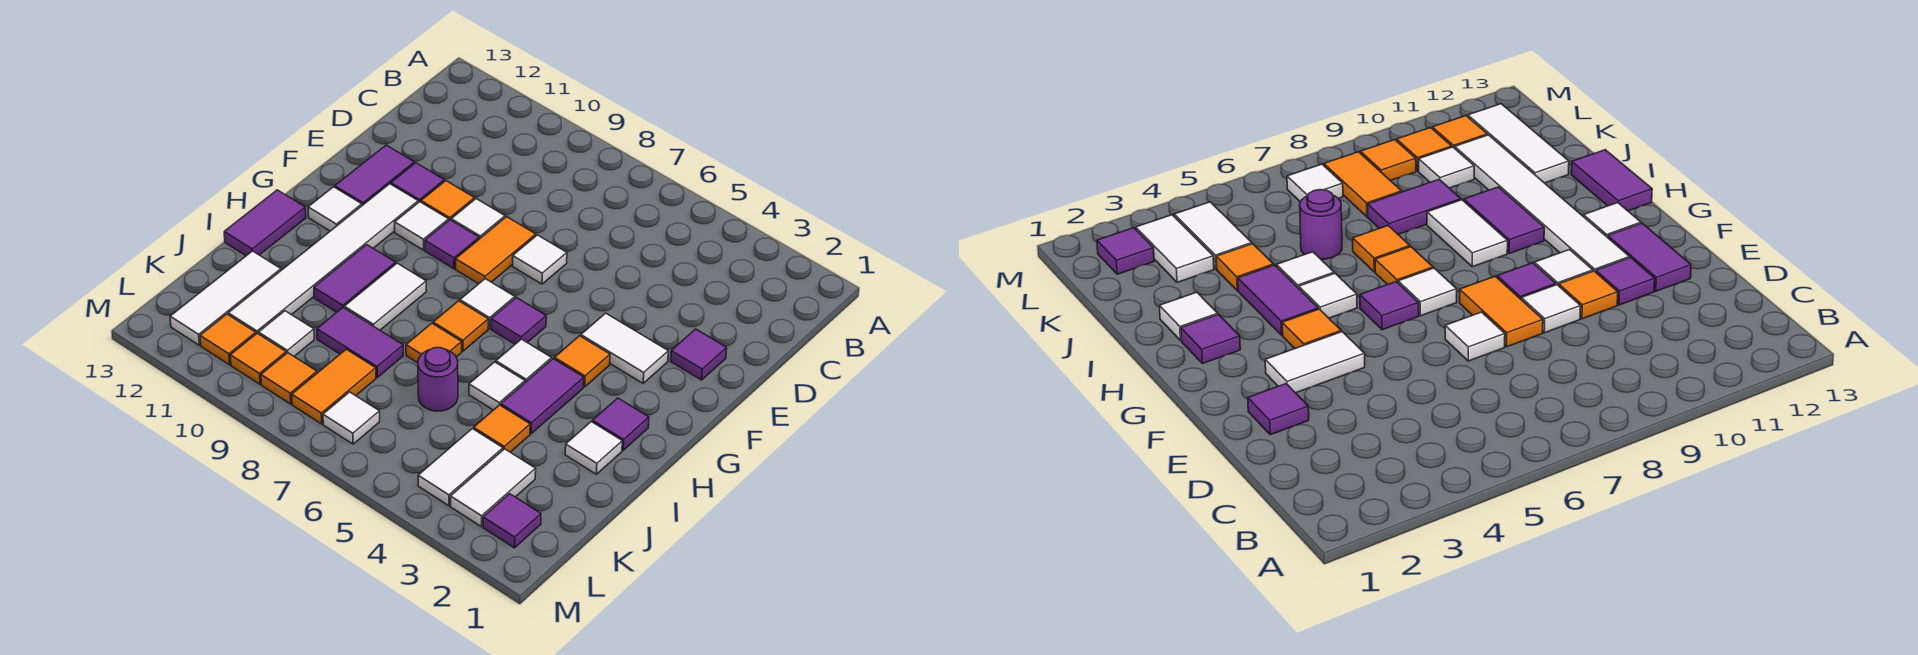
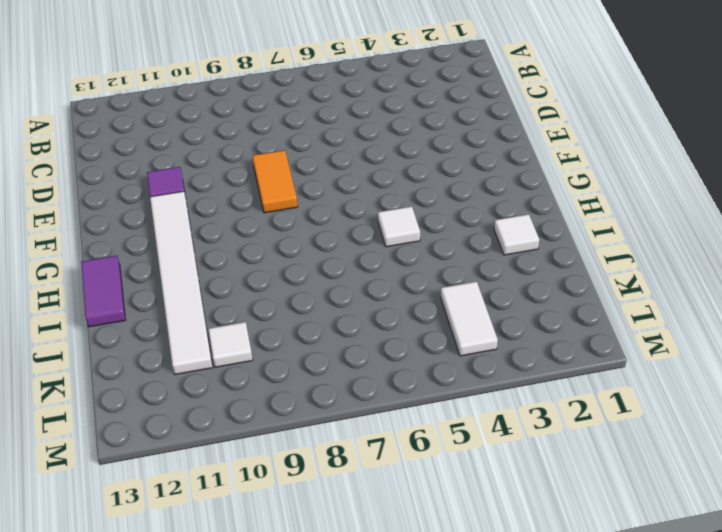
none -> purple tile E2 level 1
none -> white tile E7 level 1
none -> white tile E9 level 1
none -> orange tile E10 level 1

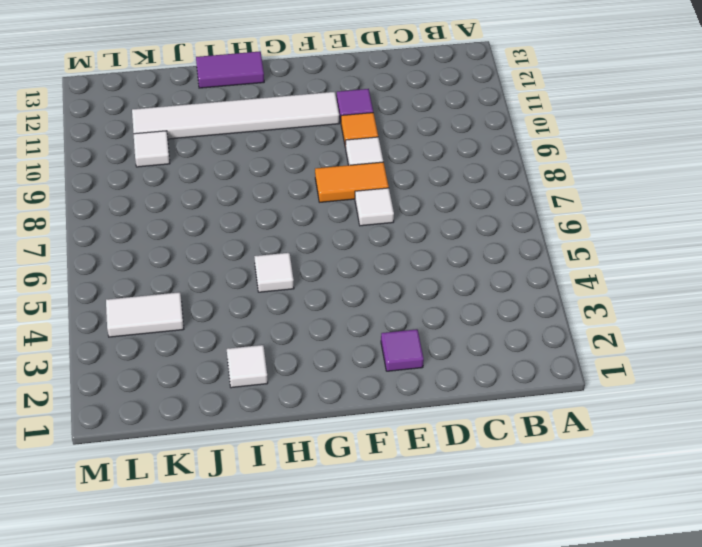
none -> purple tile E12:F12 level 1
none -> white tile F3:F4 level 1
none -> purple tile F9 level 1
none -> white tile F10 level 1

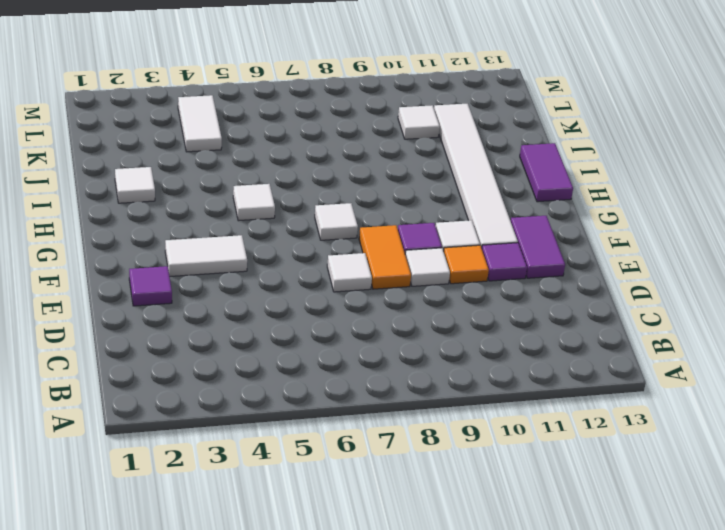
none -> orange tile G4 level 1
none -> purple tile G6 level 1
none -> white tile G12 level 1
none -> purple tile H2 level 1

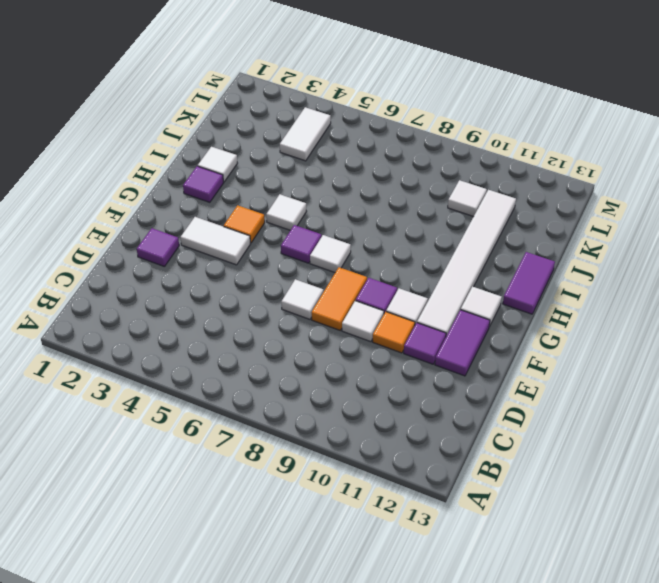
none -> purple tile H4:I4 level 1
none -> orange tile H7 level 1
none -> white tile H9:I9 level 1
none -> purple tile H10:I10 level 1

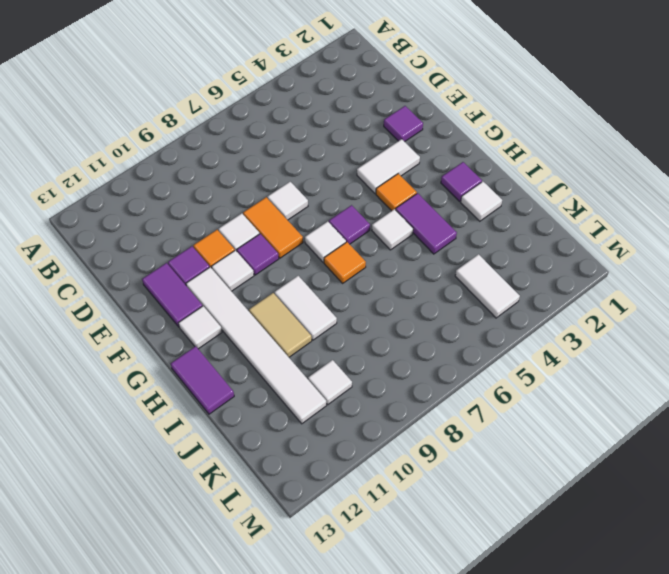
tan tile H10:I10 level 1 -> purple tile H10:I10 level 1
none -> white tile I5 level 1
none -> orange tile I7 level 1
none -> orange tile J4 level 1
none -> purple round brick J6 level 1

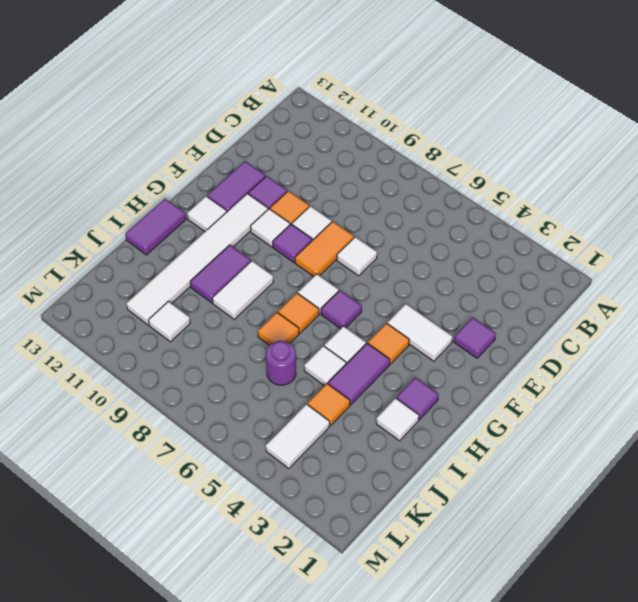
none -> purple tile J8:J9 level 1
none -> white tile J12:L12 level 1
none -> white tile K3:L3 level 1
none -> orange tile K8:L8 level 1

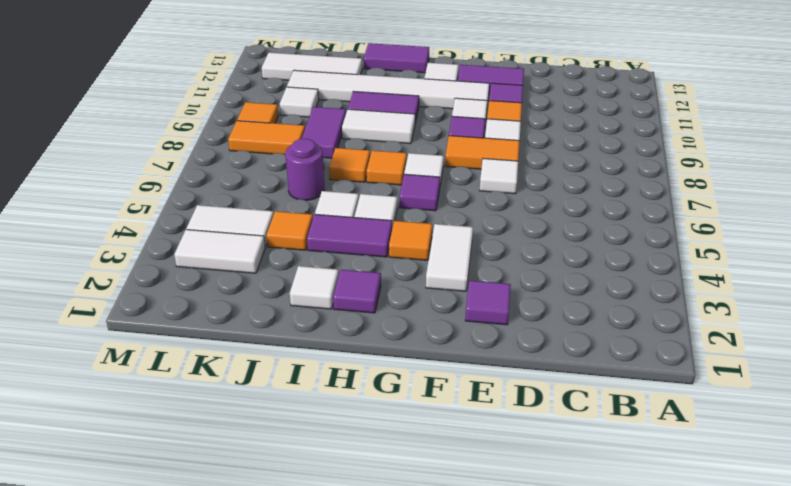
none -> purple tile L2 level 1
none -> white tile L7 level 1
none -> orange tile L10 level 1
none -> orange tile L11 level 1

